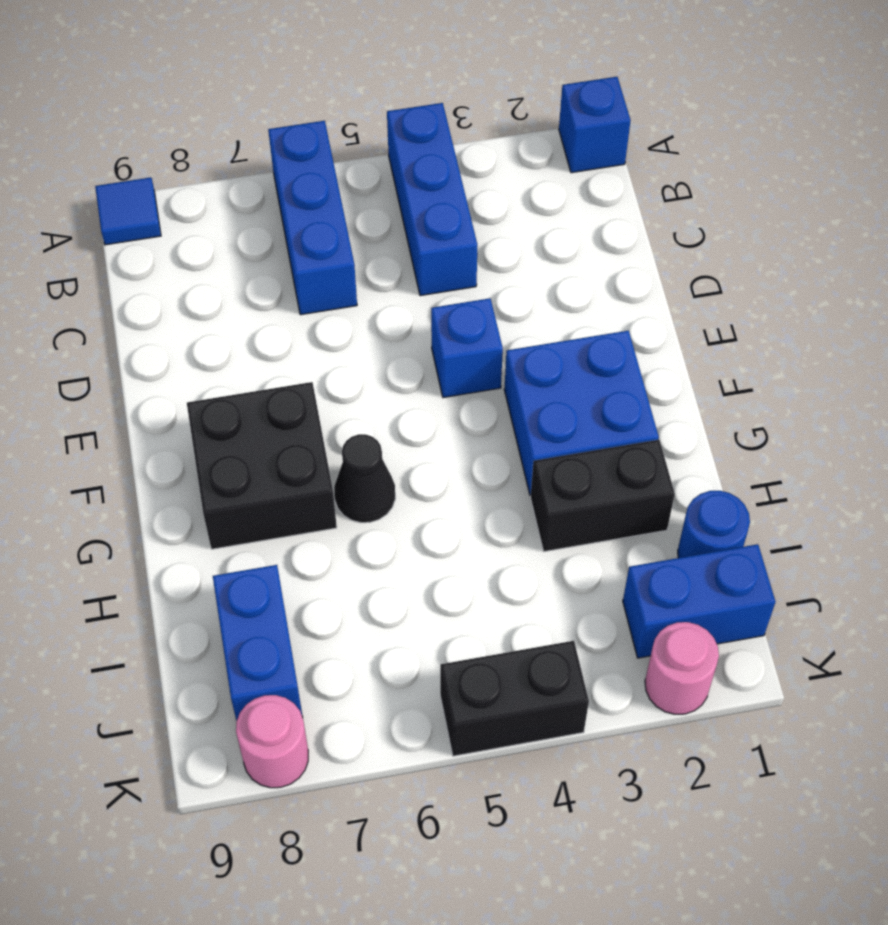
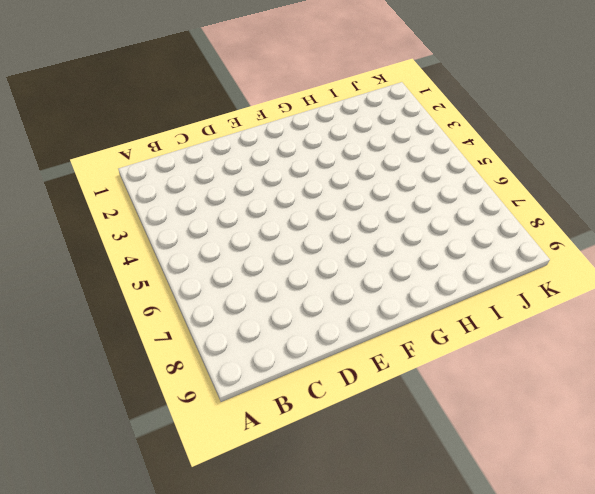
none -> blue brick A1 level 1
none -> blue brick A4:C4 level 1
none -> blue brick A6:C6 level 1

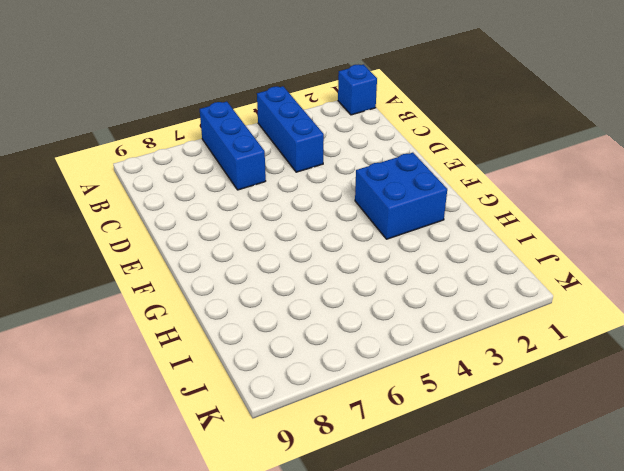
none -> blue tile A9 level 1
none -> blue brick E4 level 1
none -> black brick F7:G8 level 1

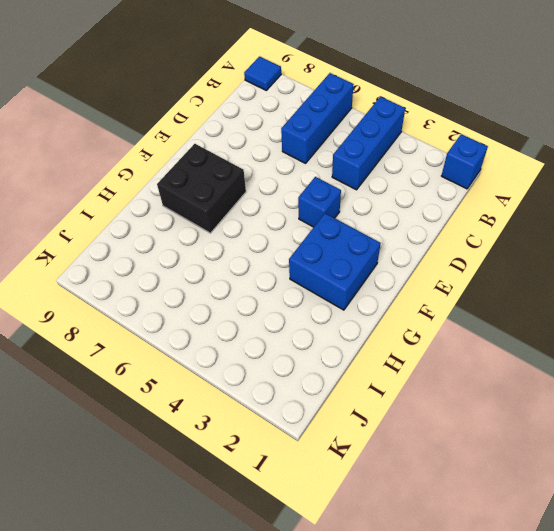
none -> black cone G6 level 1
none -> black brick H2:H3 level 1
none -> blue round brick I1 level 1

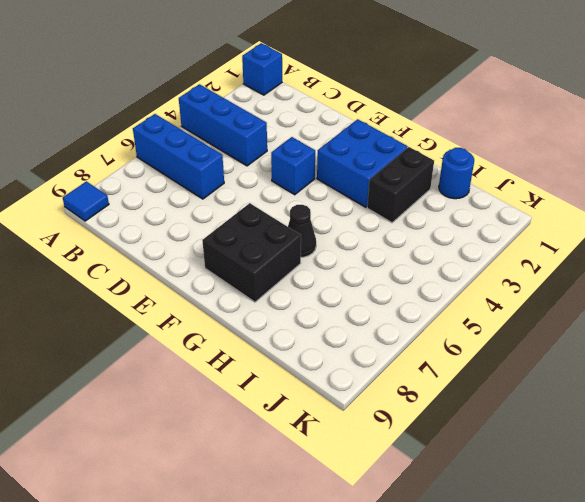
none -> blue brick I8:J8 level 1
none -> blue brick J1:J2 level 1
none -> pink round brick K2 level 1

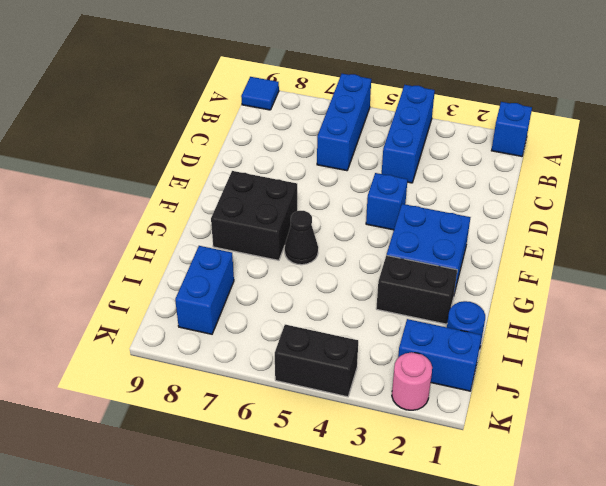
none -> pink round brick K8 level 1

